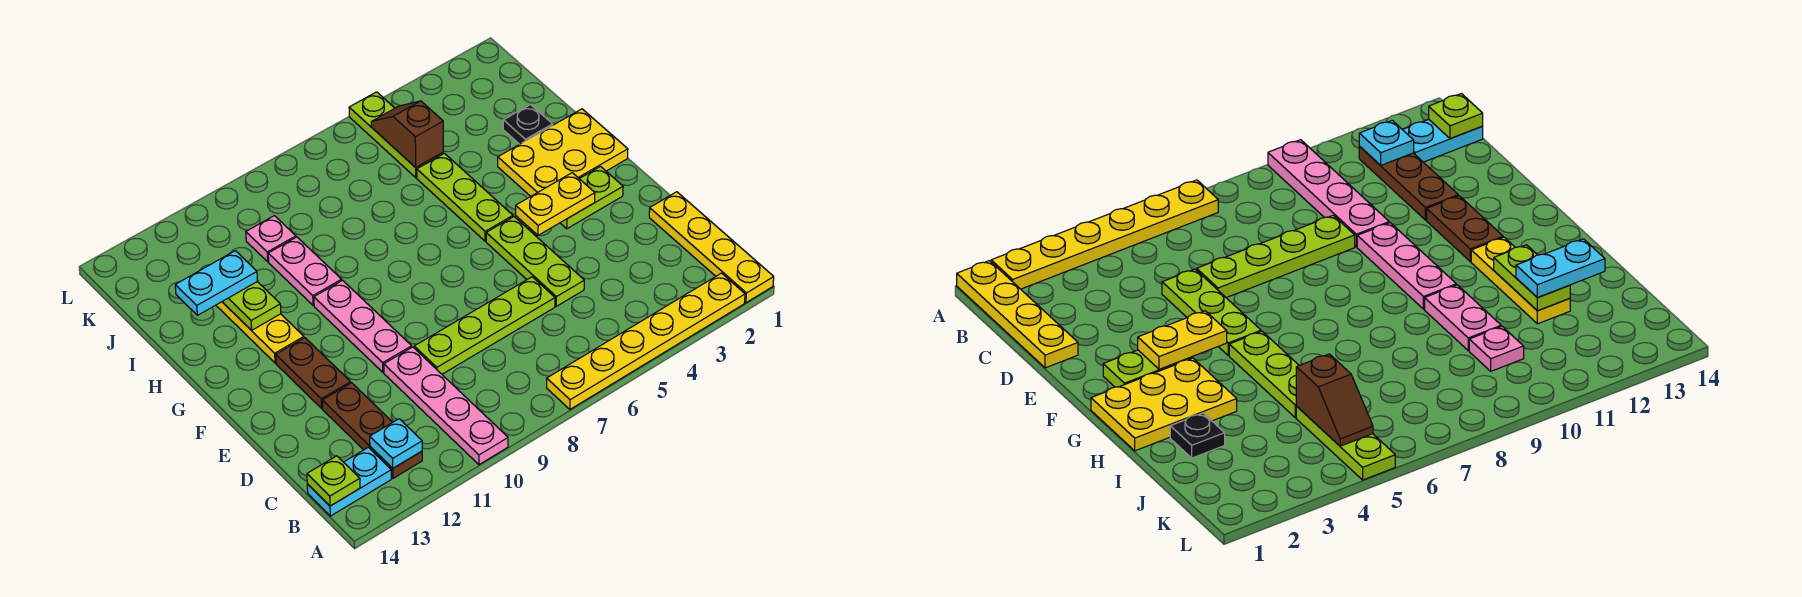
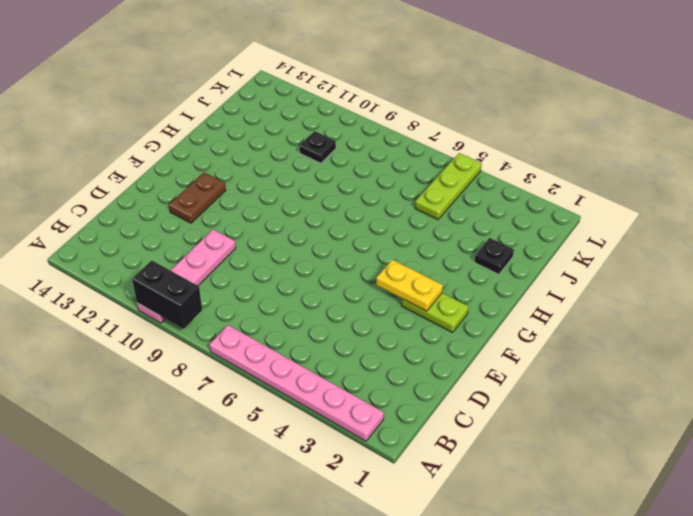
pink plate A2:A7 level 1 -> yellow plate A2:A7 level 1
black brick A9:A10 level 2 -> none
black plate J10 level 1 -> pink plate J10 level 1
none -> yellow plate A1:D1 level 1
none -> brown plate B12:D12 level 1
none -> cyan plate B13:B14 level 1

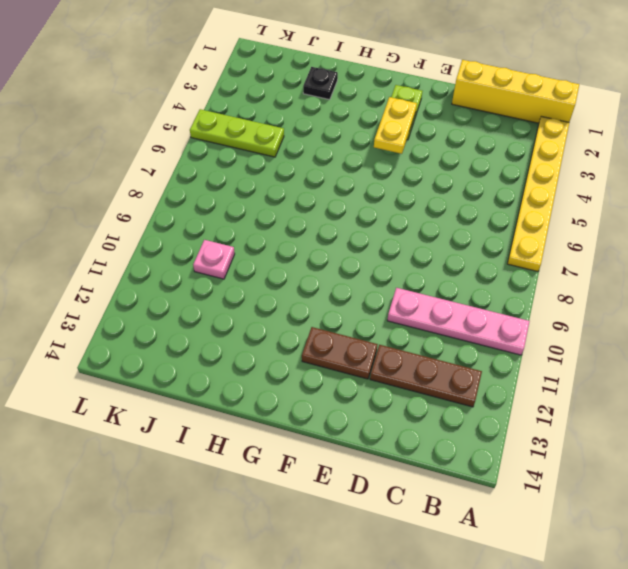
yellow brick A1:D1 level 1 -> yellow plate A1:D1 level 1
none -> cyan plate B13:B14 level 1
none -> lime plate D5:F5 level 1
none -> lime plate D6:D9 level 1

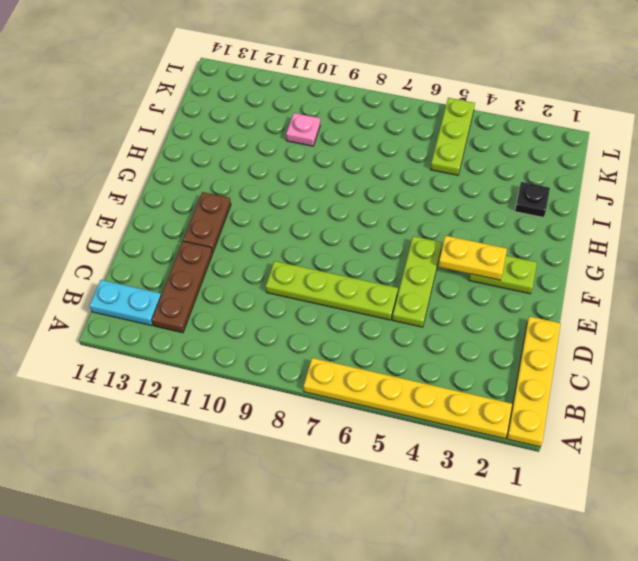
none -> pink plate A10:D10 level 1
none -> pink plate E10:G10 level 1
none -> yellow plate G1:H3 level 1

